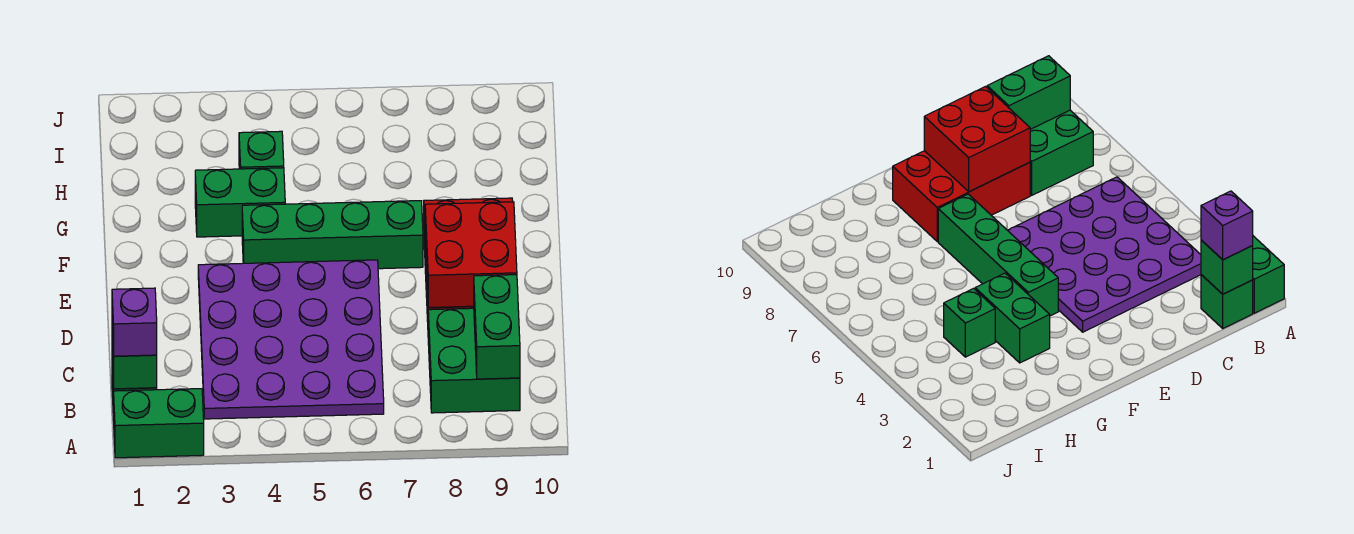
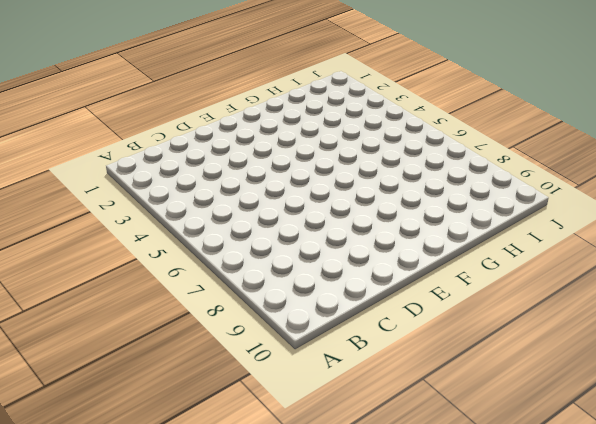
none -> green brick A1:A2 level 1
none -> green brick B1 level 1
none -> purple plate B3:E6 level 1

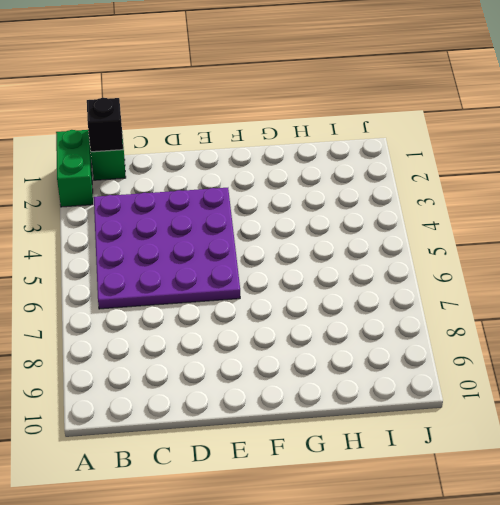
black brick B1 level 2 -> green brick B1 level 2
none -> green brick B8:C9 level 1
none -> red brick D8:F9 level 1
none -> green brick F4:F7 level 1

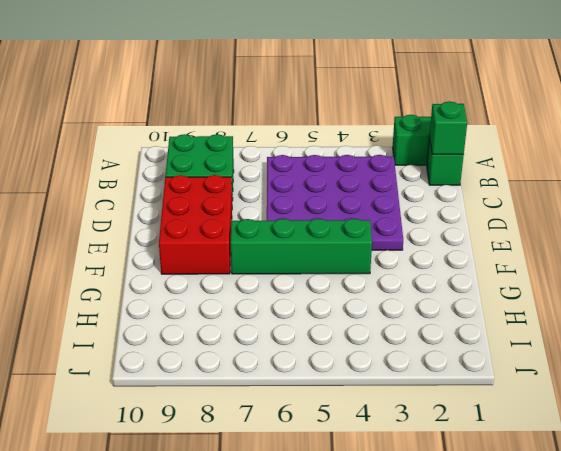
none -> green brick G3:G4 level 1
none -> green brick H4 level 1
none -> green brick B9:C9 level 2

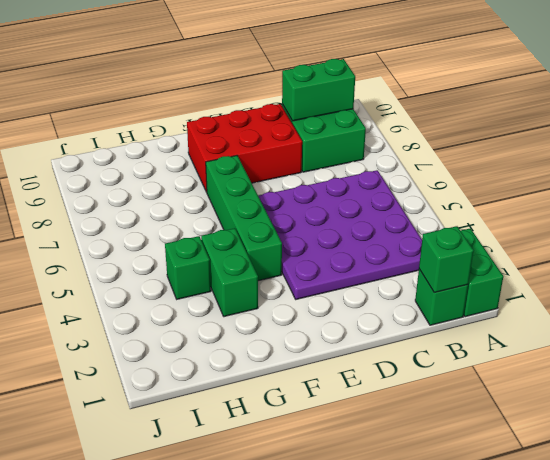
none -> red brick D8:E9 level 2
none -> purple brick B1 level 3

